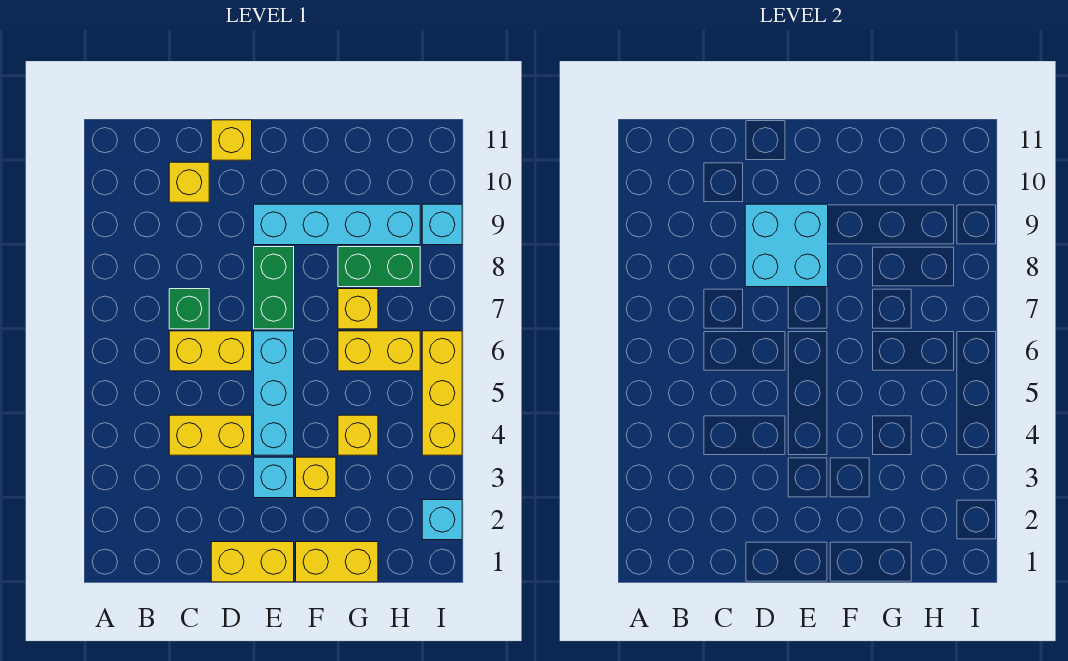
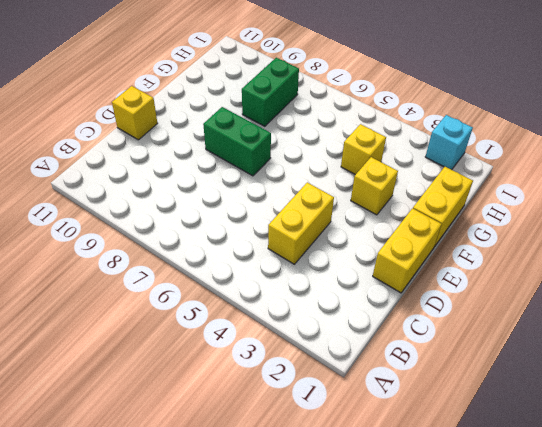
none -> yellow brick C6:D6 level 1
none -> green brick C7 level 1
none -> yellow brick C10 level 1

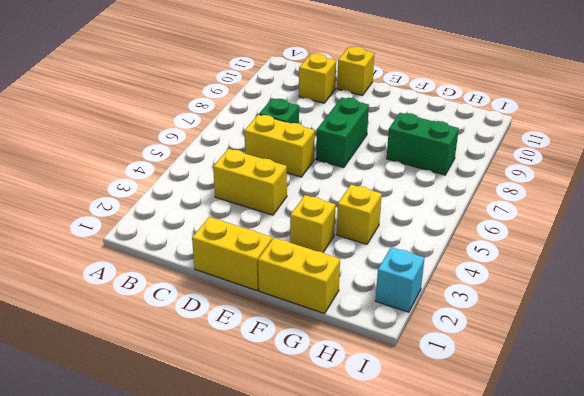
none -> cyan brick E3 level 1
none -> cyan brick E4:E6 level 1
none -> cyan brick E9:H9 level 1

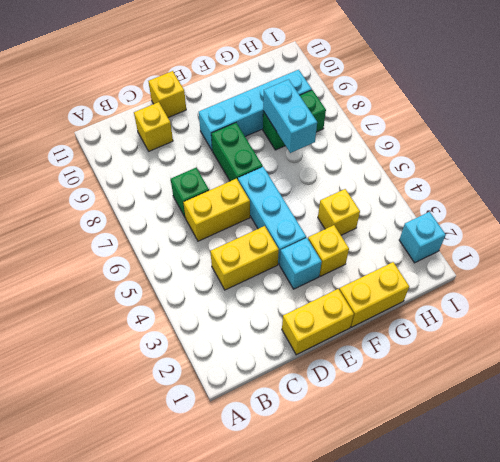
cyan brick G7:G8 level 2 -> none
none -> yellow brick G6:H6 level 1
none -> yellow brick G7 level 1
none -> yellow brick I4:I6 level 1

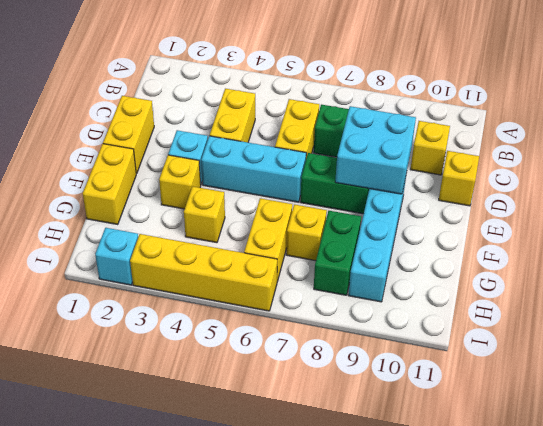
yellow brick I3:I6 level 1 -> yellow brick I4:I6 level 1
none -> cyan brick I9 level 1

